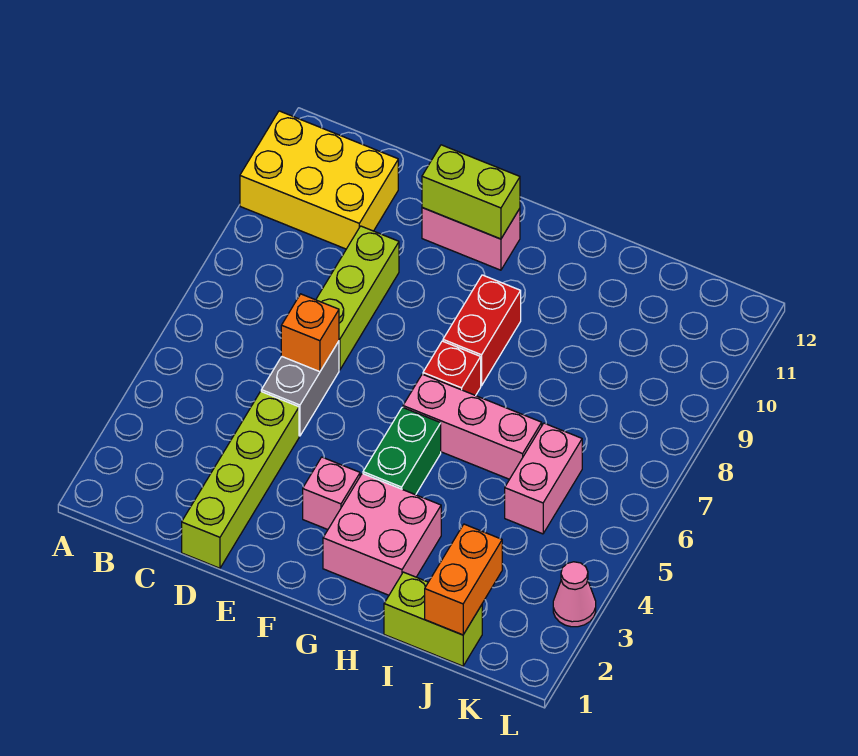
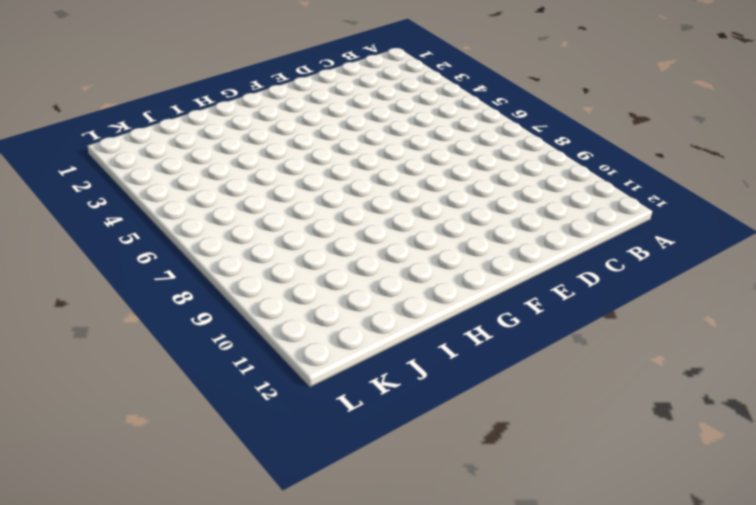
none -> yellow brick A10:C11 level 1
none -> lime brick D1:D4 level 1
none -> grey brick D5:D6 level 1

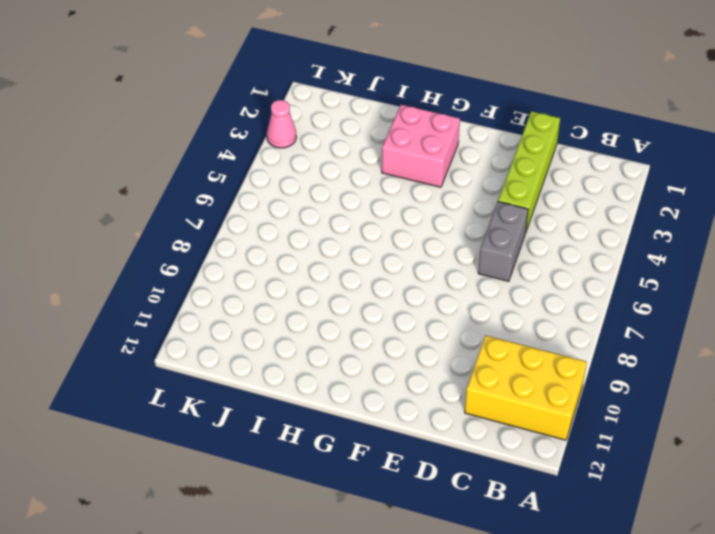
none -> lime brick D7:D9 level 1
none -> pink brick E11:F11 level 1
none -> pink brick F3 level 1

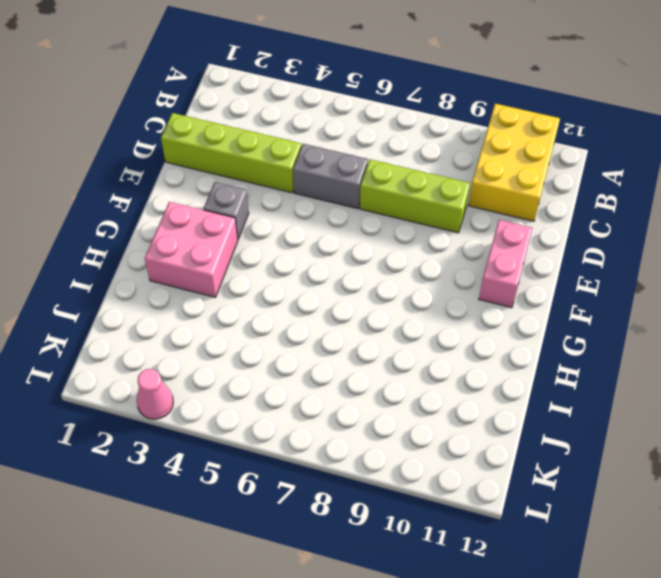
grey brick F3 level 1 -> pink brick F3 level 1
none -> green brick G4:G5 level 1
none -> pink brick G6:I6 level 1
none -> red brick G7 level 1

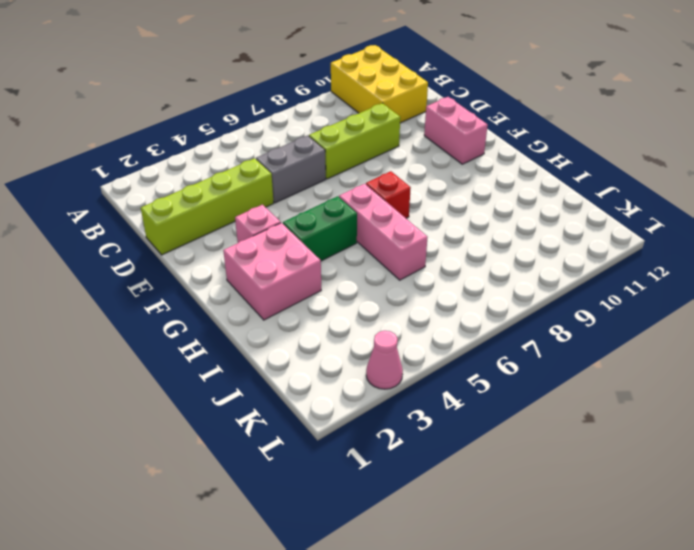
none -> red brick G8:G9 level 1
none -> lime brick I1:J1 level 1
none -> pink brick J5:J6 level 1

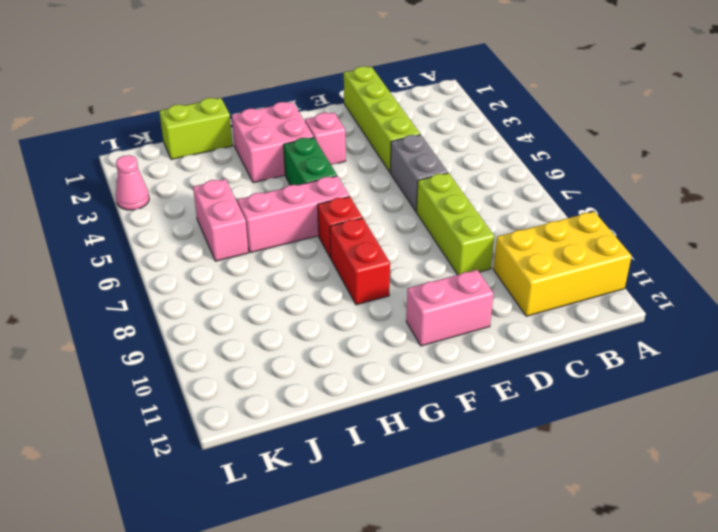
none -> orange brick D6 level 2
none -> lime brick E11:F11 level 2
none -> orange brick J1:J2 level 2

